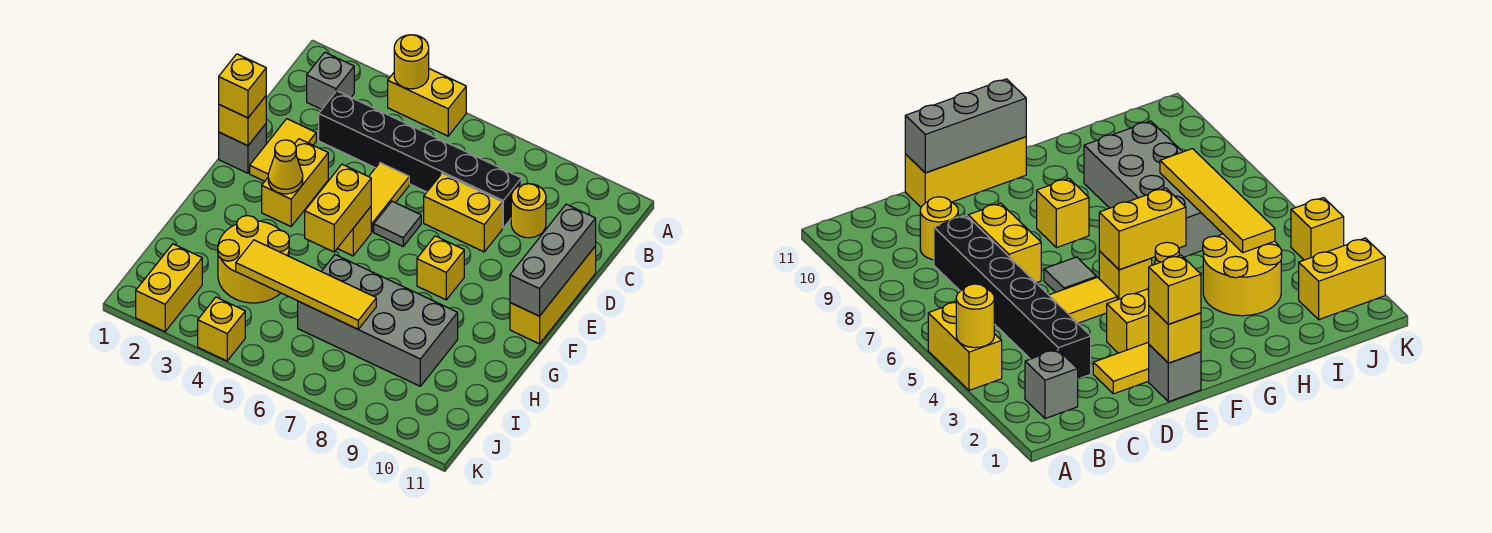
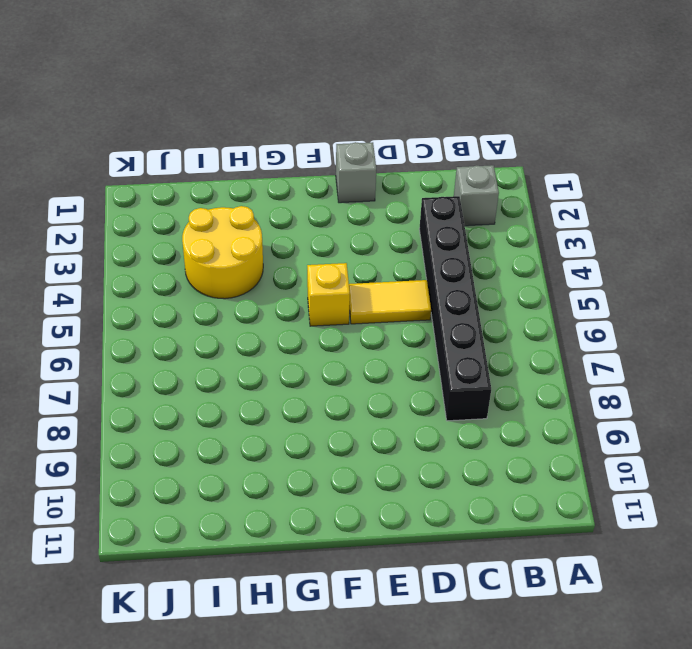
none -> yellow brick A4:A5 level 1
none -> yellow round brick C9 level 1
none -> yellow tile D2:E2 level 1

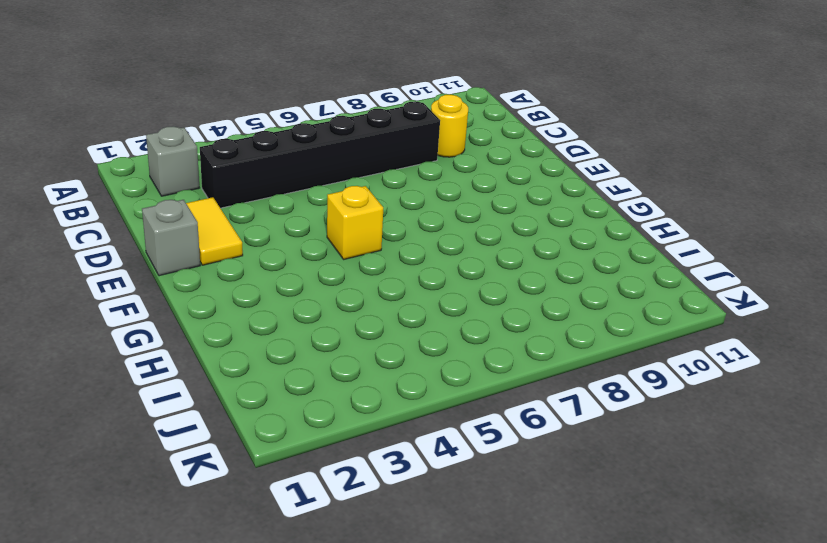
none -> yellow brick A4:A5 level 1
none -> yellow tile D5:E5 level 1
none -> yellow brick D7:D8 level 1

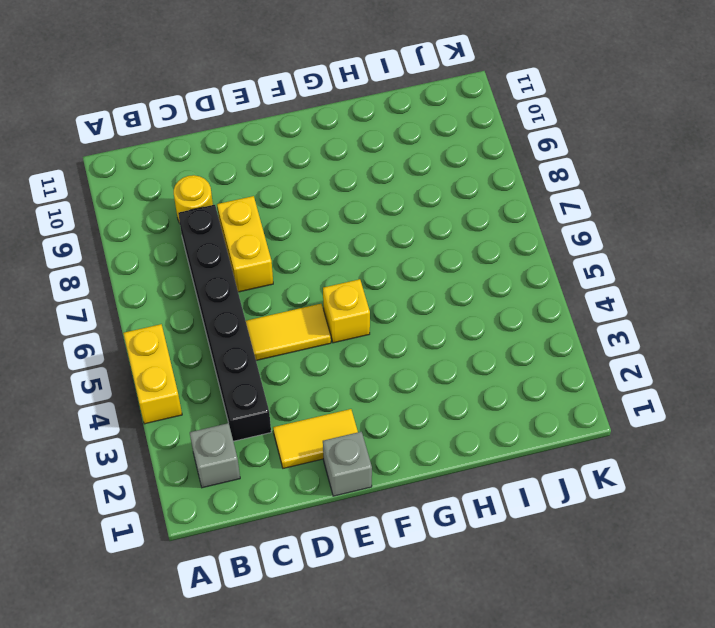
none -> yellow brick D11:F11 level 1
none -> yellow brick E3:F3 level 1
none -> grey tile E6 level 1

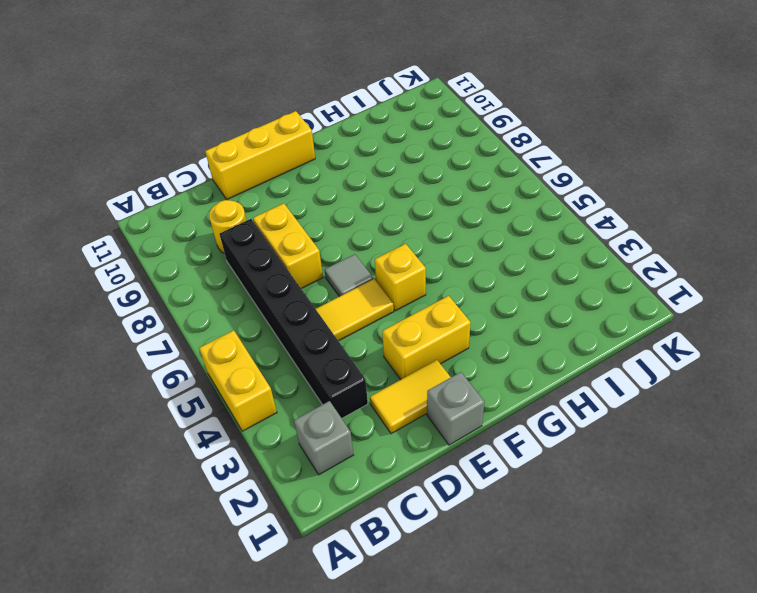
none -> yellow brick F8 level 1
none -> yellow round brick H3:I4 level 1
none -> grey brick H6:I9 level 1

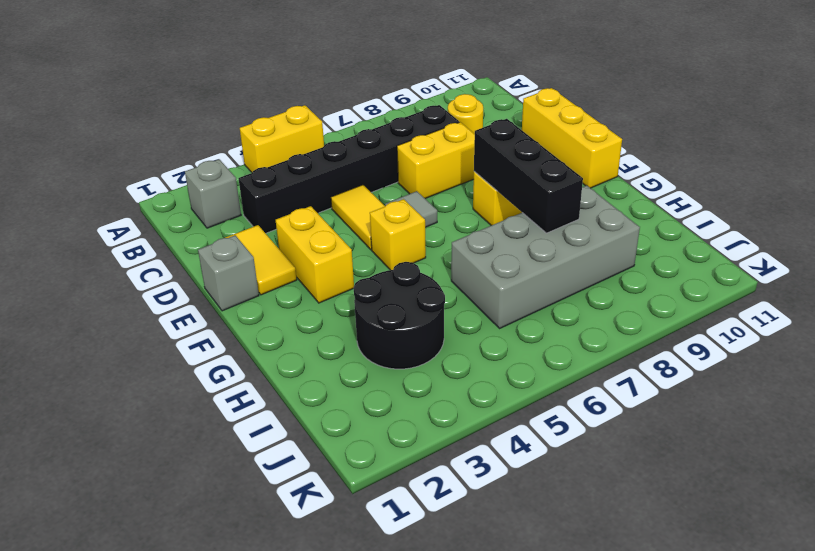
black brick F8:H8 level 2 -> none
black round brick H3:I4 level 1 -> yellow round brick H3:I4 level 1
none -> yellow brick J2:K2 level 1
none -> yellow brick K4 level 1
none -> yellow round brick A4 level 2

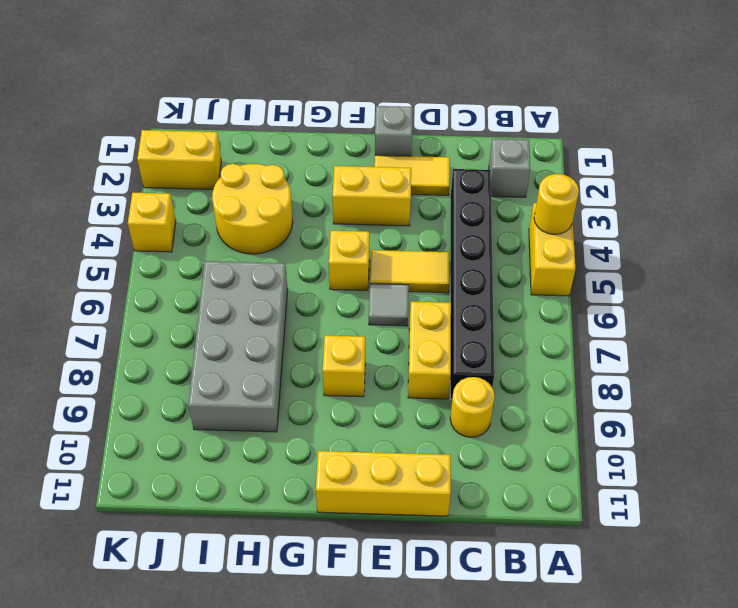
none -> grey brick D11:F11 level 2
none -> yellow brick E1 level 2
none -> yellow cone F3 level 2

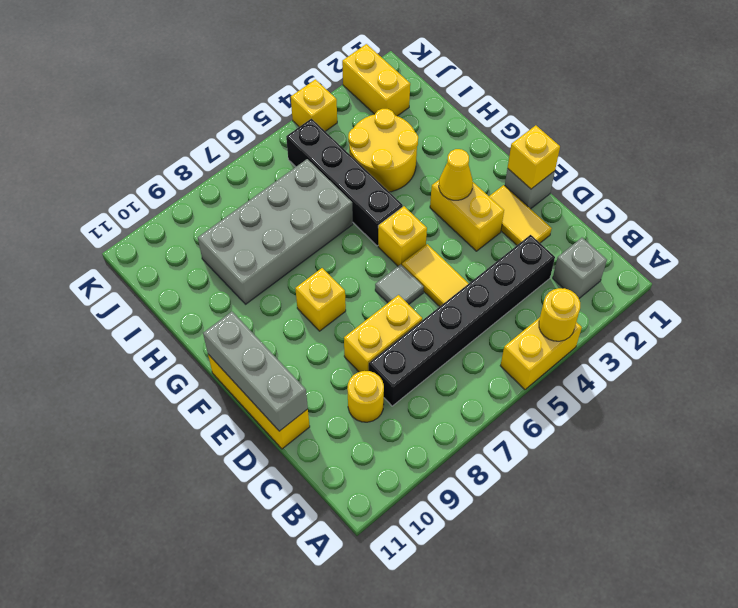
black brick G5:J5 level 1 -> none
none -> yellow brick F5:G5 level 2
none -> yellow tile I4:I7 level 2
none -> yellow brick E1 level 3

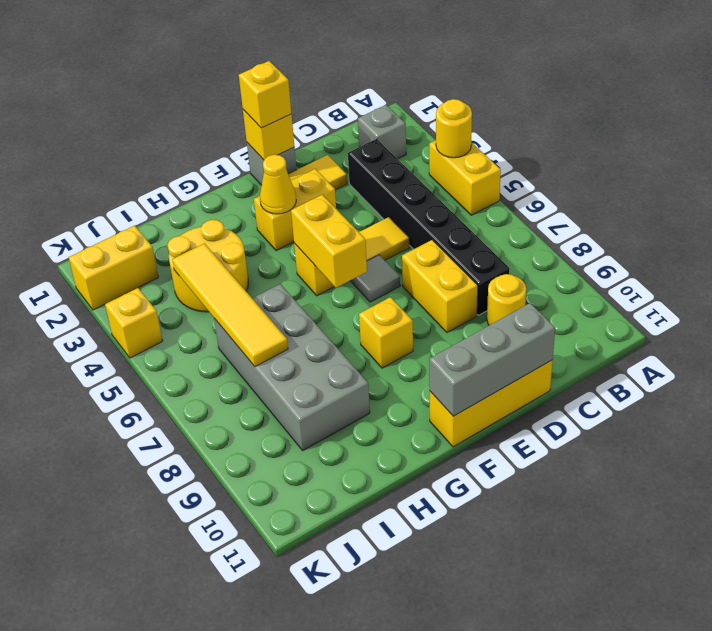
yellow brick F5:F6 level 2 -> yellow brick F5:G5 level 2

